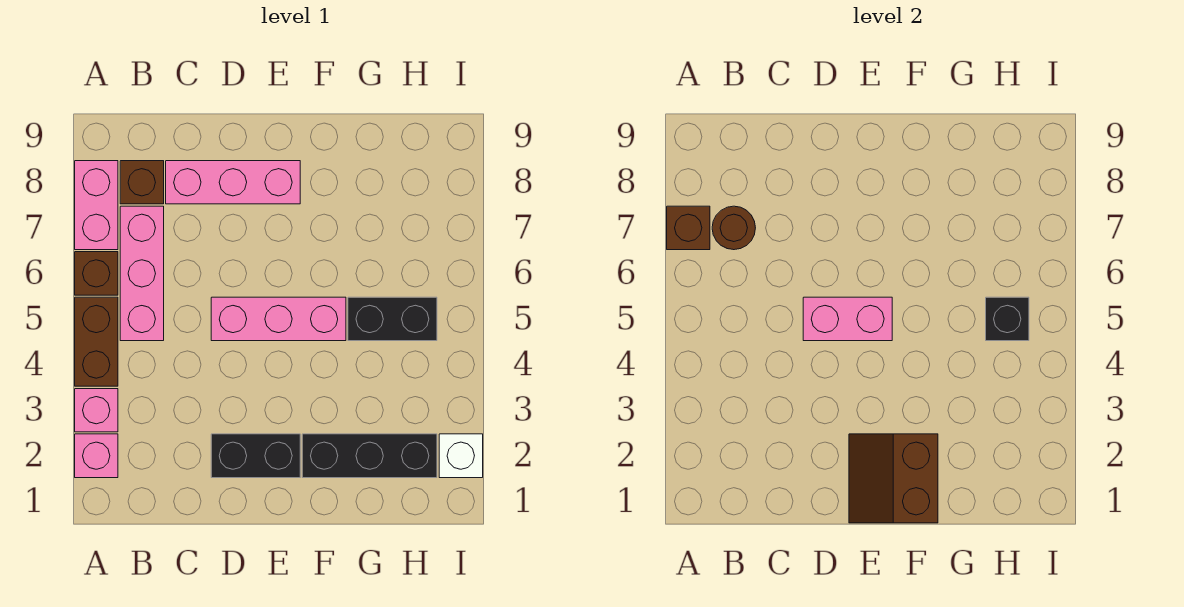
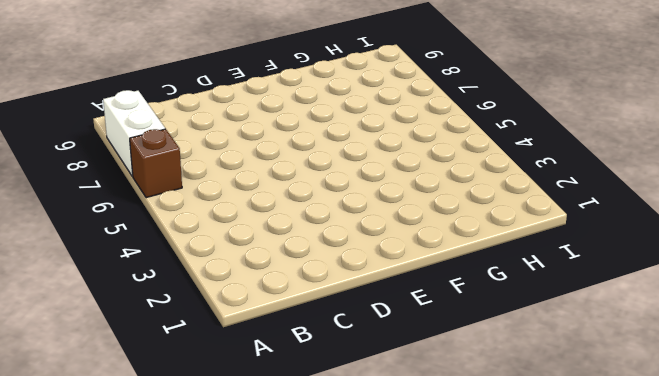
white brick A7:A8 level 1 -> pink brick A7:A8 level 1
none -> pink brick A2 level 1
none -> pink brick A3 level 1
none -> brown brick A4:A5 level 1

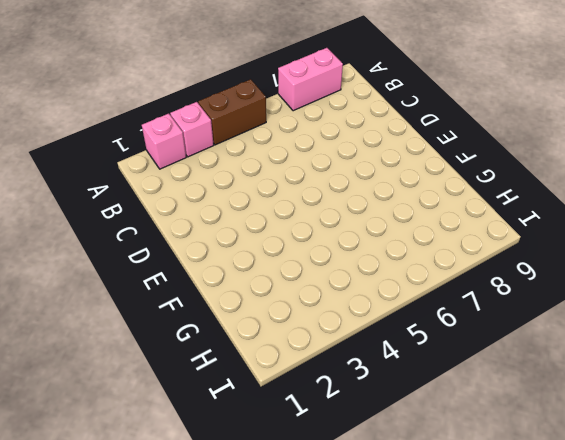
none -> brown brick A6 level 1
none -> pink brick B5:B7 level 1
none -> brown brick B8 level 1

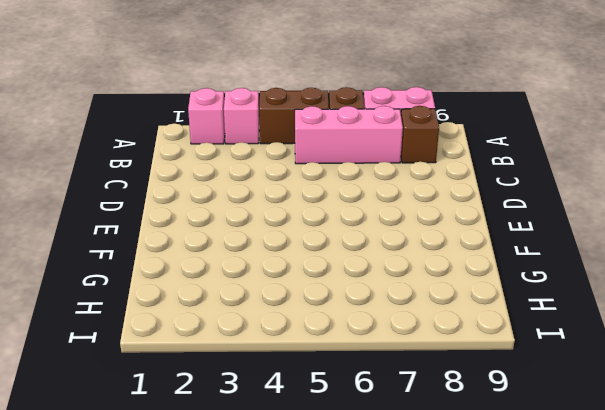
none -> pink brick C8:E8 level 1
none -> black brick D2:E2 level 1
none -> pink brick D5:F5 level 1

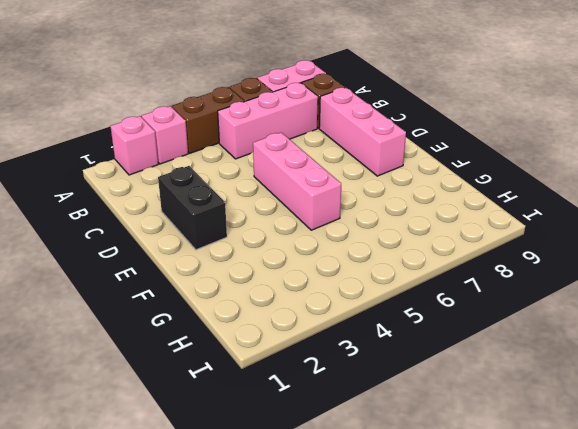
none -> black brick F2:H2 level 1
none -> black brick G5:H5 level 1
none -> white brick I2 level 1

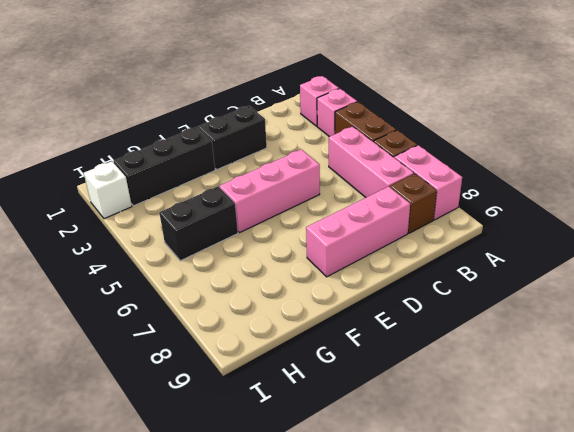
none -> brown brick A7 level 2
none -> brown round brick B7 level 2
none -> pink brick D5:E5 level 2

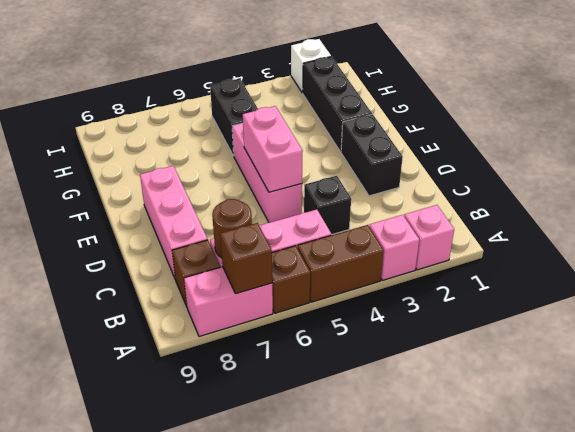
black brick C4 level 1 -> black brick H5 level 2
none -> brown slope E1:F2 level 2 top F

